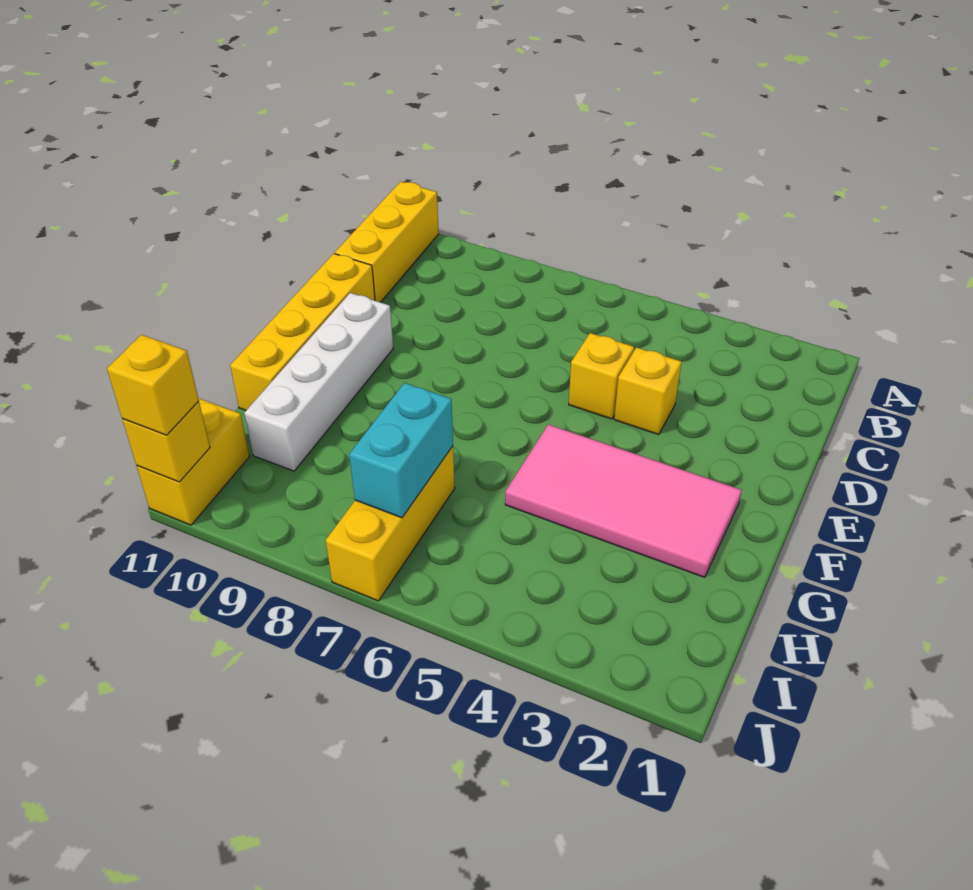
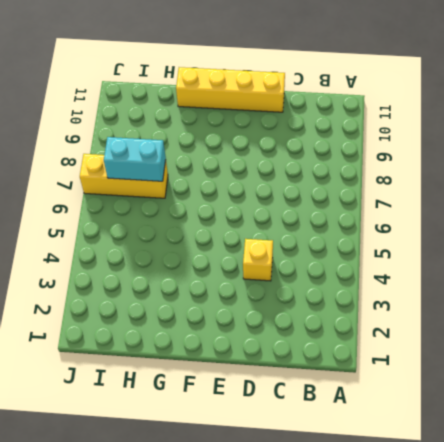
none -> yellow brick A11:C11 level 1
none -> yellow brick D5 level 1

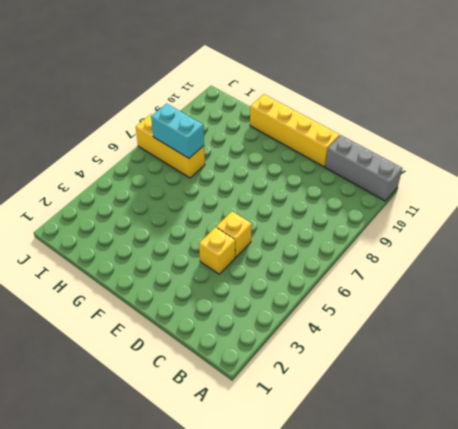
grey brick A11:C11 level 1 -> yellow brick A11:C11 level 1
none -> white brick E10:H10 level 1
none -> pink tile F2:G5 level 1

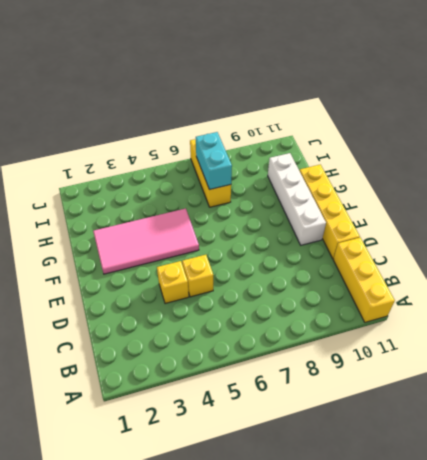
none -> yellow brick I11:J11 level 1
none -> yellow brick J11 level 2

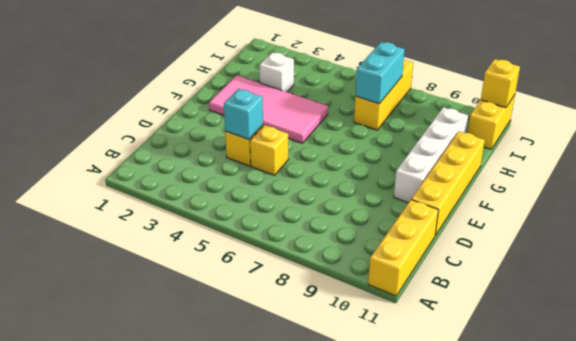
cyan brick D4 level 2 -> none
white brick H3 level 1 -> none
none -> yellow brick J11 level 3

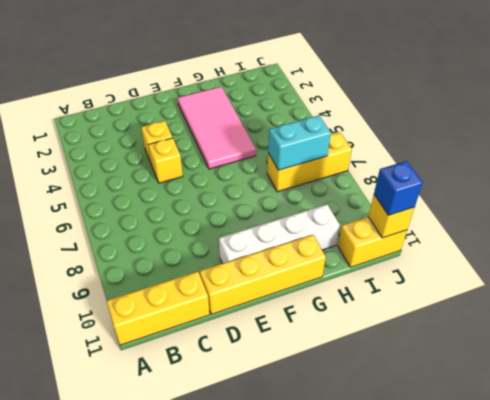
blue brick J11 level 3 -> yellow brick J11 level 3

